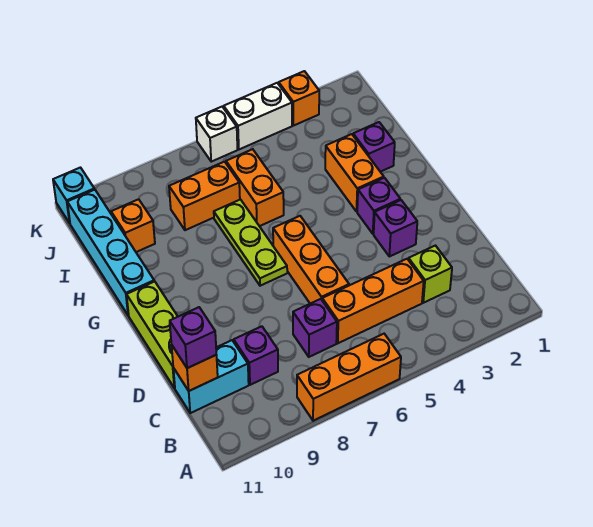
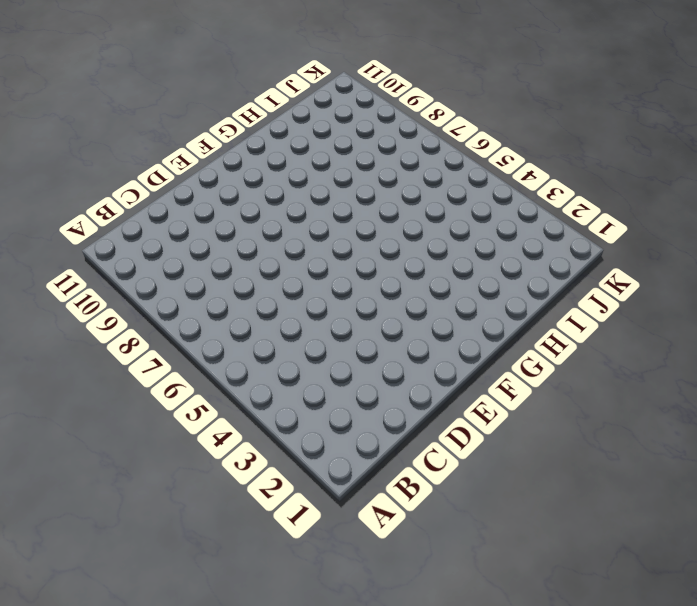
none -> orange brick A6:A8 level 1
none -> lime brick C3 level 1
none -> orange brick C4:C6 level 1

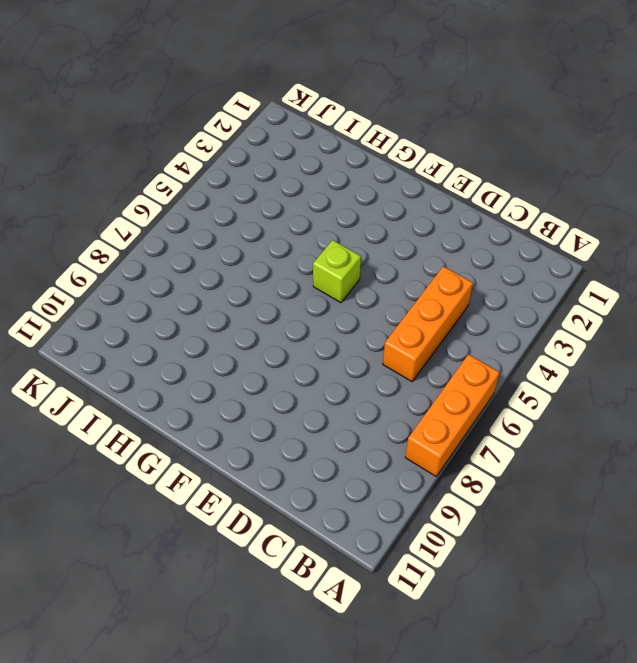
lime brick F5 level 1 -> lime brick C3 level 1
none -> purple brick C7 level 1
none -> purple brick C9 level 1
none -> cyan brick C10:C11 level 1

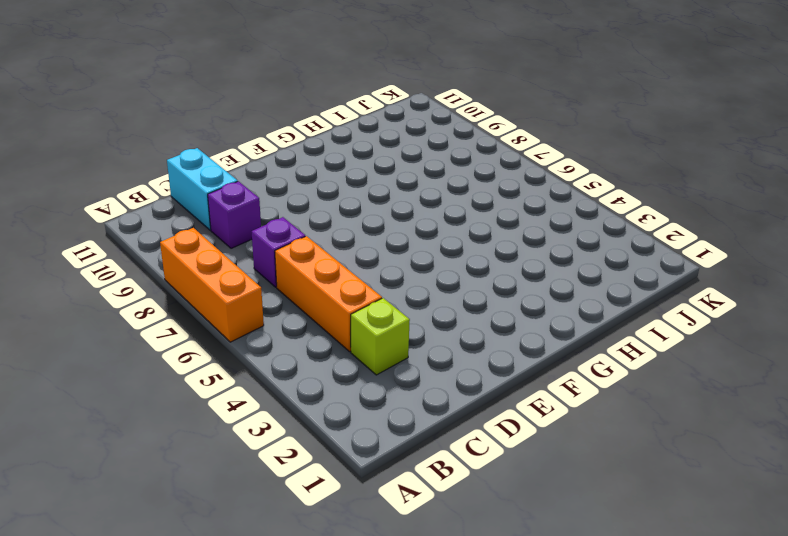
none -> orange brick D6:F6 level 1
none -> lime brick D11:F11 level 1
none -> purple brick E3 level 1

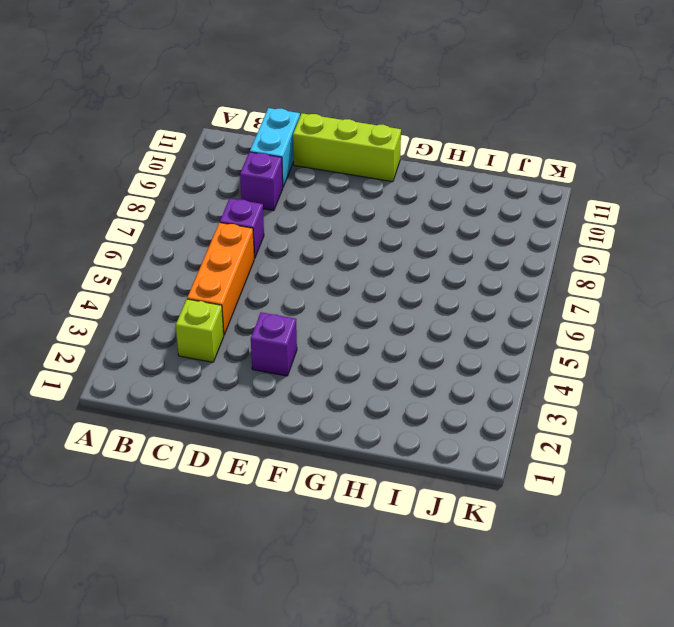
none -> orange brick A6:A8 level 1
none -> orange brick D6:F6 level 1
none -> purple brick F3 level 1

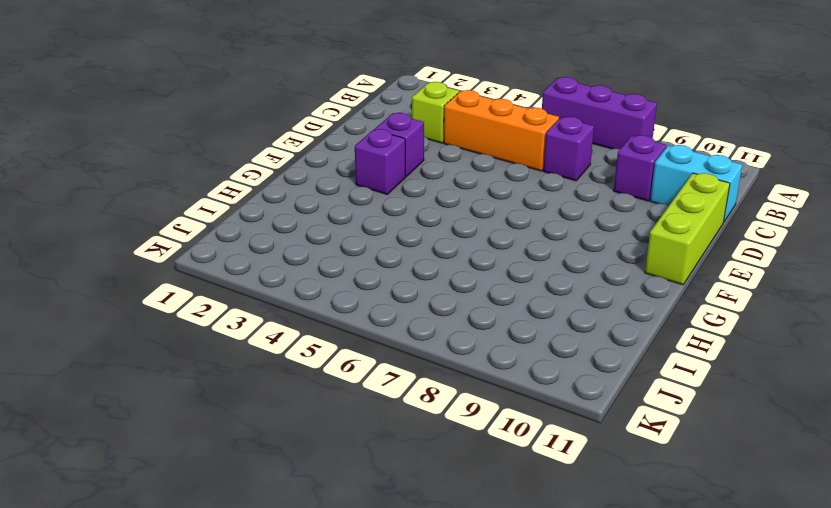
purple brick A6:A8 level 1 -> orange brick A6:A8 level 1
none -> orange brick D6:F6 level 1
none -> lime plate F7:H7 level 1
none -> orange brick G3:H3 level 1

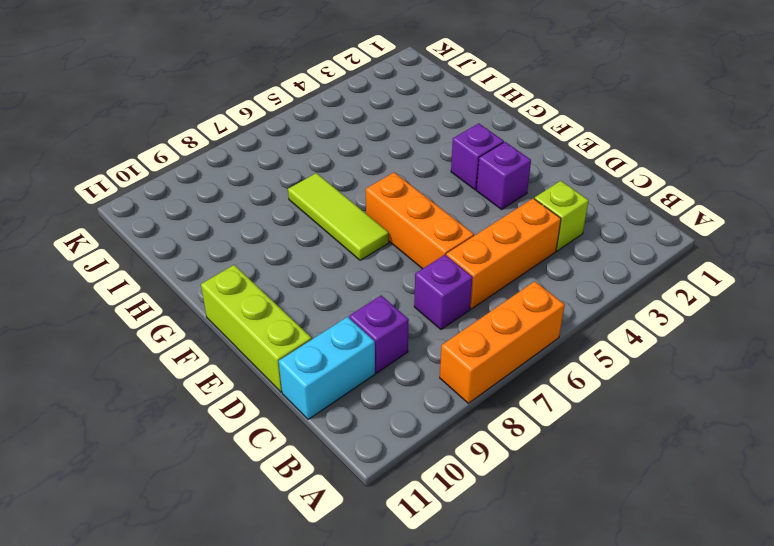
lime tile F7:H7 level 1 -> lime plate F7:H7 level 1
none -> orange brick G3:H3 level 1
none -> cyan brick G11:J11 level 1
none -> purple brick H2 level 1

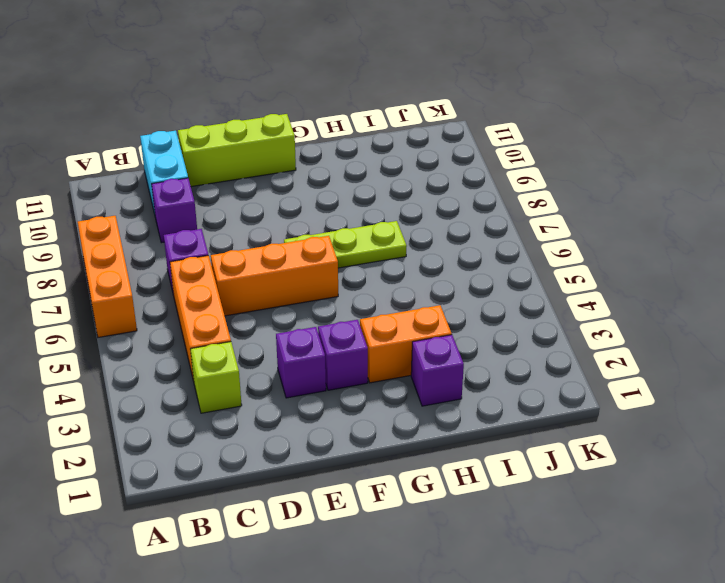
none -> cyan brick G11:J11 level 1
none -> orange brick H6:I6 level 1
none -> orange brick I7:I8 level 1

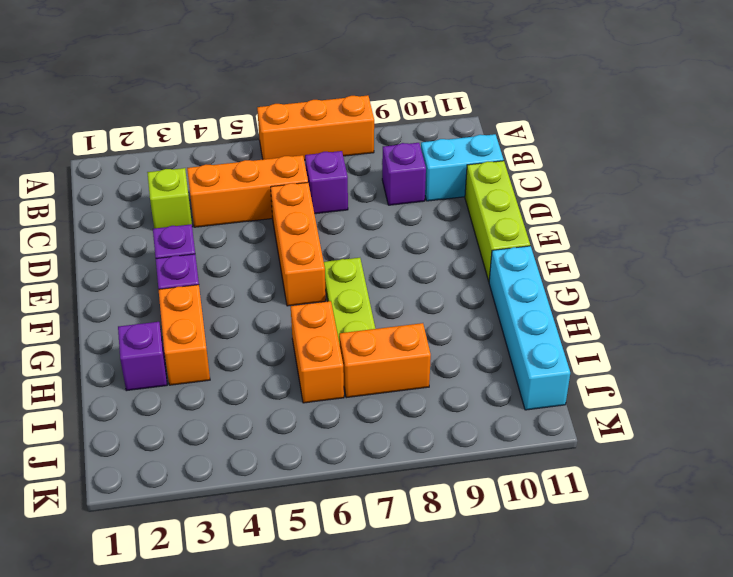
none -> orange brick I10 level 1
none -> orange brick K3 level 1
none -> white brick K4:K5 level 1

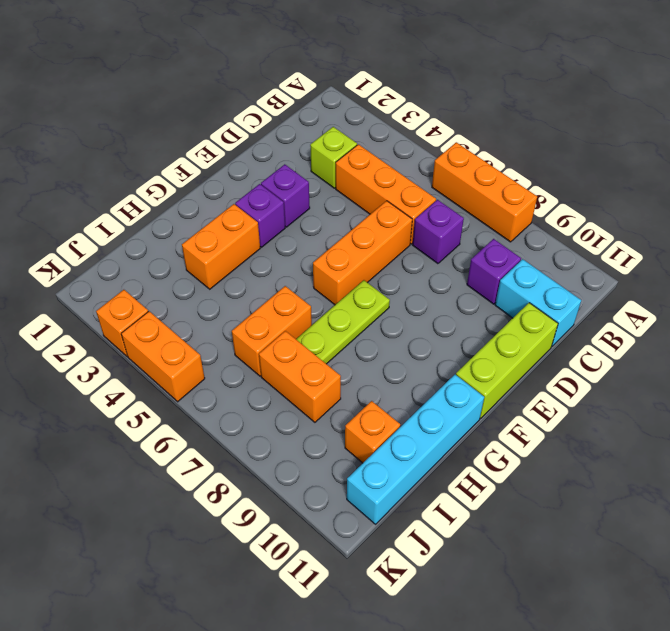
orange brick K4:K5 level 1 -> white brick K4:K5 level 1
none -> purple brick H2 level 1
none -> white brick K6 level 1
none -> cyan brick K11 level 1

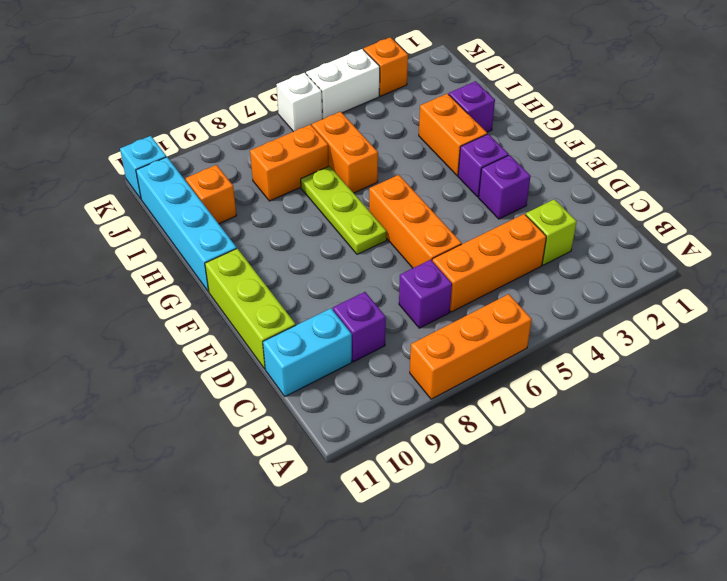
none -> orange brick C11 level 2
none -> purple brick C11 level 3

